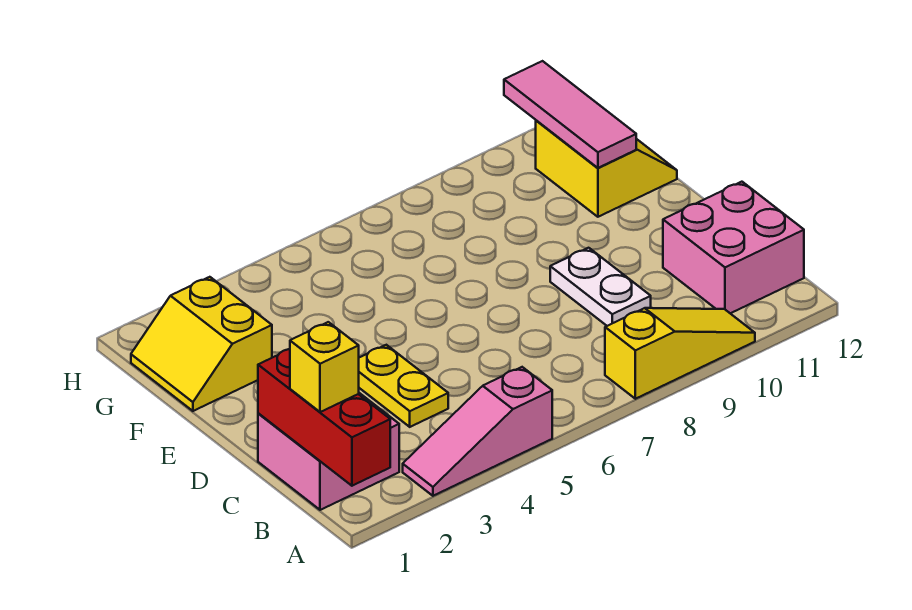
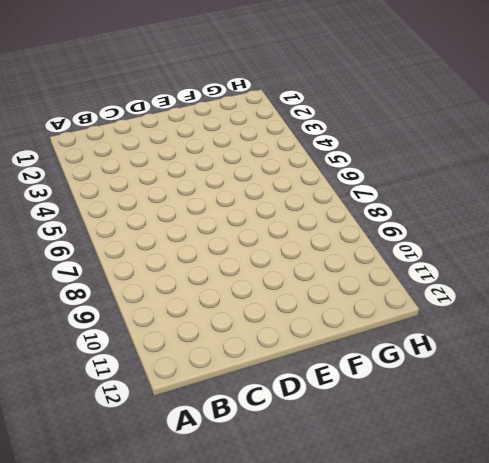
none -> pink slope A3:A5 level 1 top 5
none -> yellow slope A8:A10 level 1 top 8

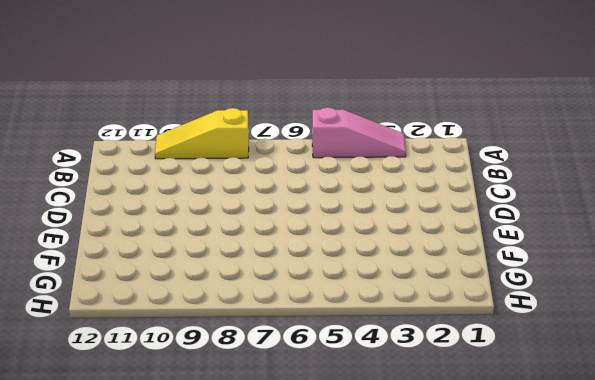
none -> pink brick B1:C2 level 1
none -> pink brick B11:C12 level 1

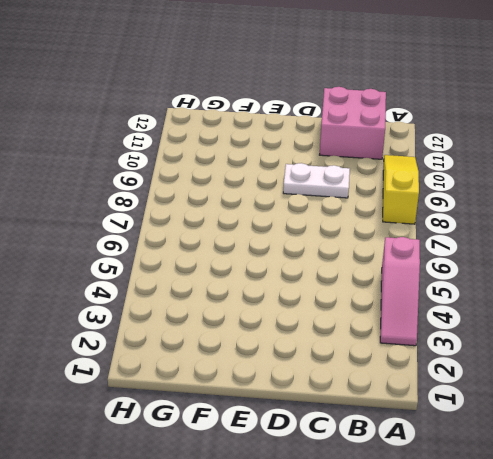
none -> pink brick B1:C2 level 1
none -> yellow plate C4:D4 level 1

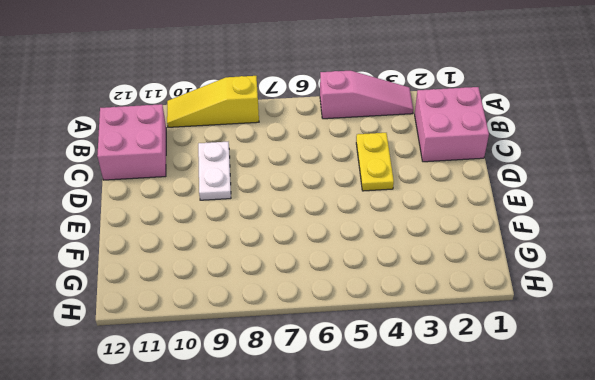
none -> yellow slope F1:G2 level 1 top 2
none -> yellow slope F11:G12 level 1 top 11

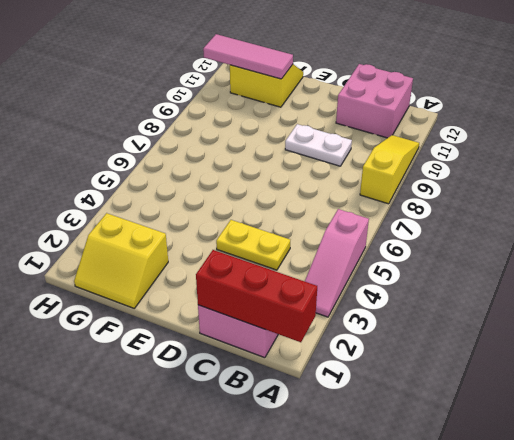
none -> yellow brick B1 level 3

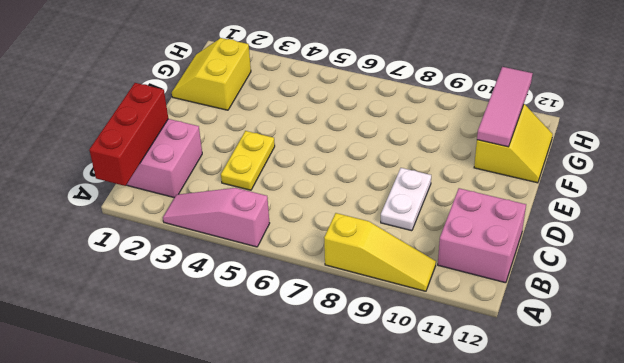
none -> yellow brick B1 level 3

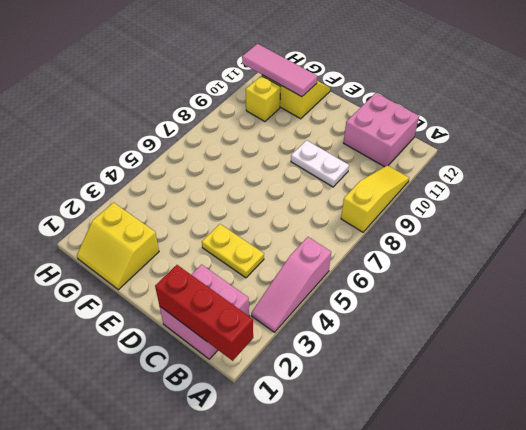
yellow brick G10 level 1 -> yellow brick B1 level 3

